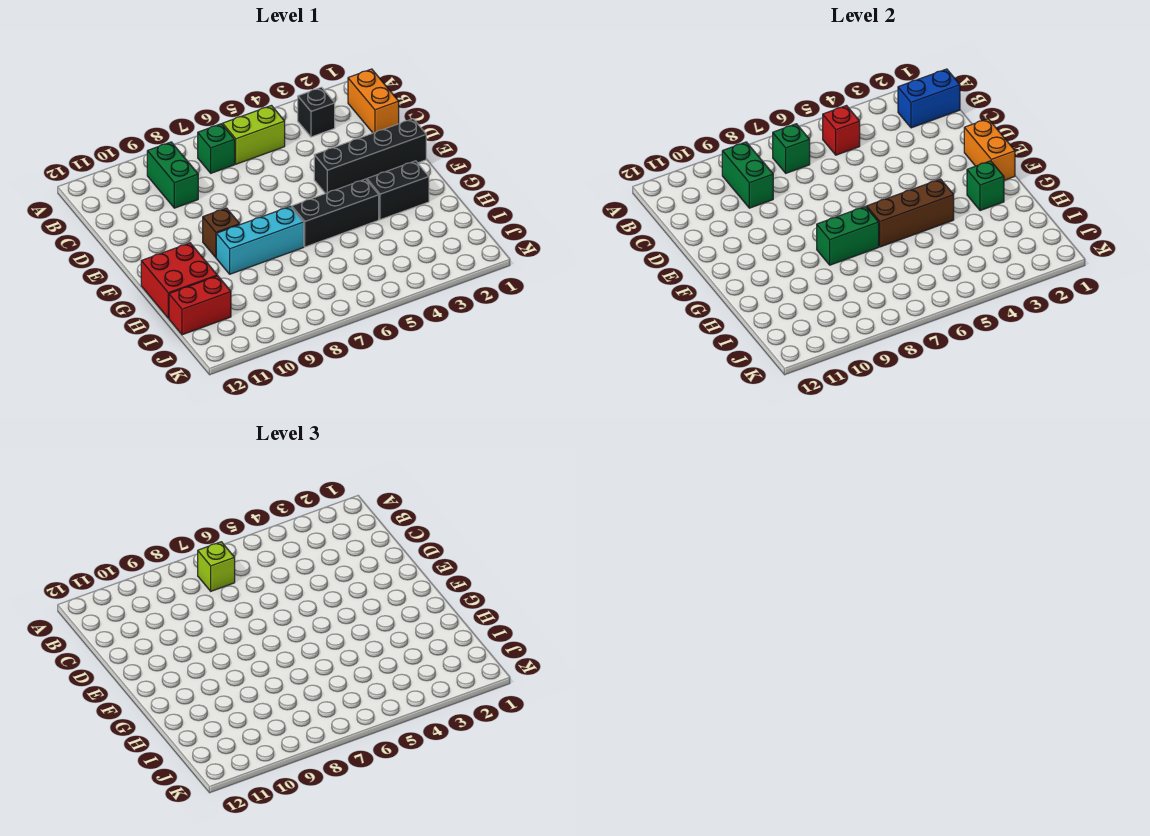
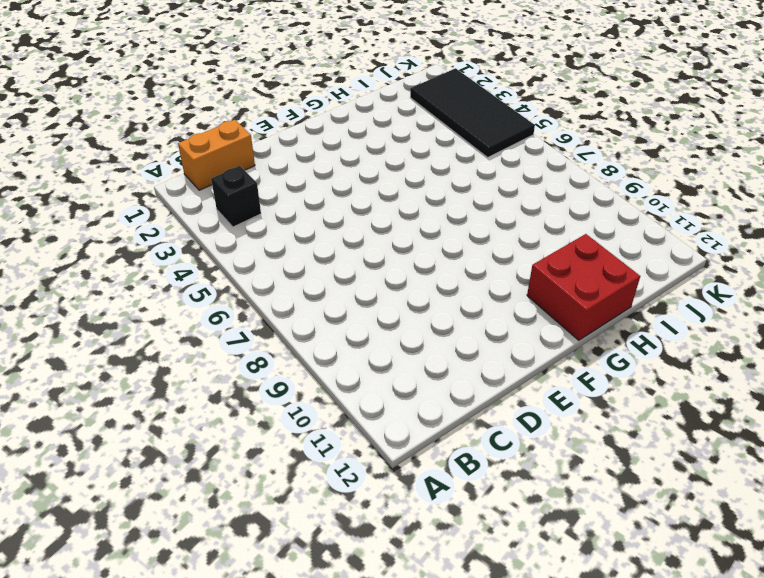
black tile J2:K5 level 1 -> none
none -> lime brick B5:B6 level 1
none -> green brick B7 level 1
none -> green brick B9:C9 level 1

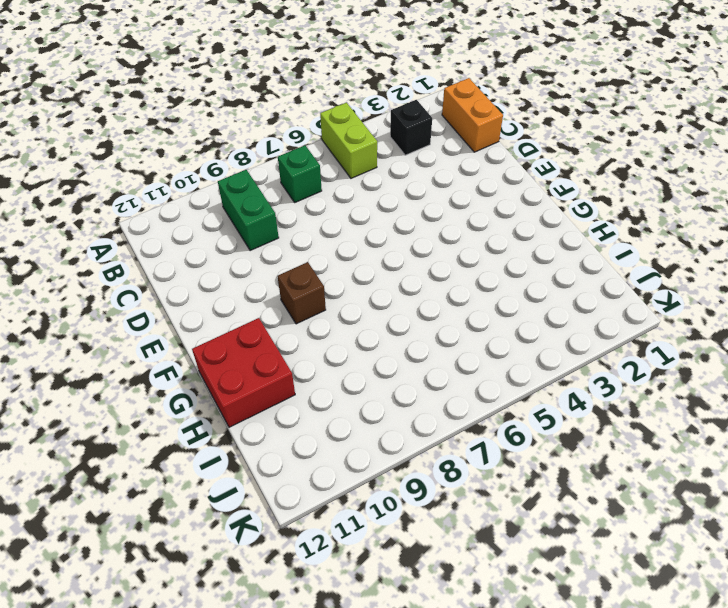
lime brick A5:B5 level 1 -> lime brick B5:B6 level 1
none -> black brick E1:E4 level 1
none -> black brick G2:G3 level 1
none -> black brick G4:G6 level 1

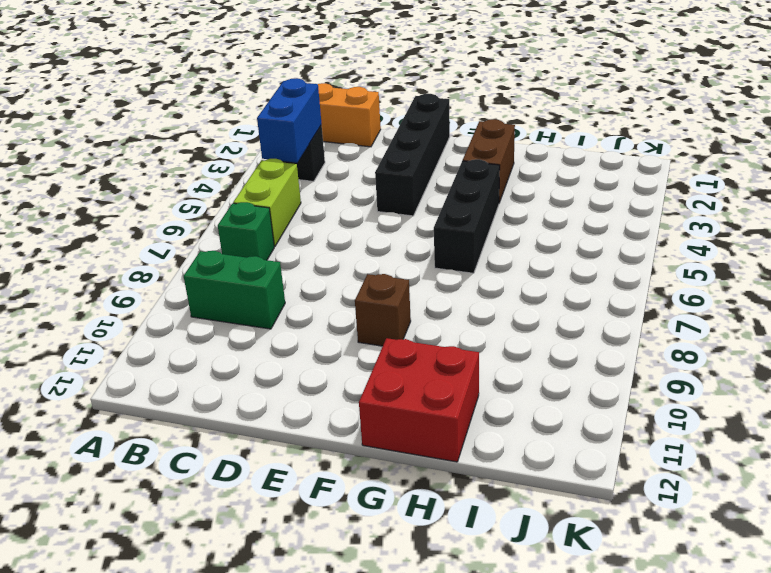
blue brick B3:B4 level 2 -> blue brick B1:B2 level 2
brown brick G2:G3 level 1 -> black brick G2:G3 level 1
none -> cyan brick G7:G9 level 1
none -> red brick I11:I12 level 1
none -> red brick B5 level 2

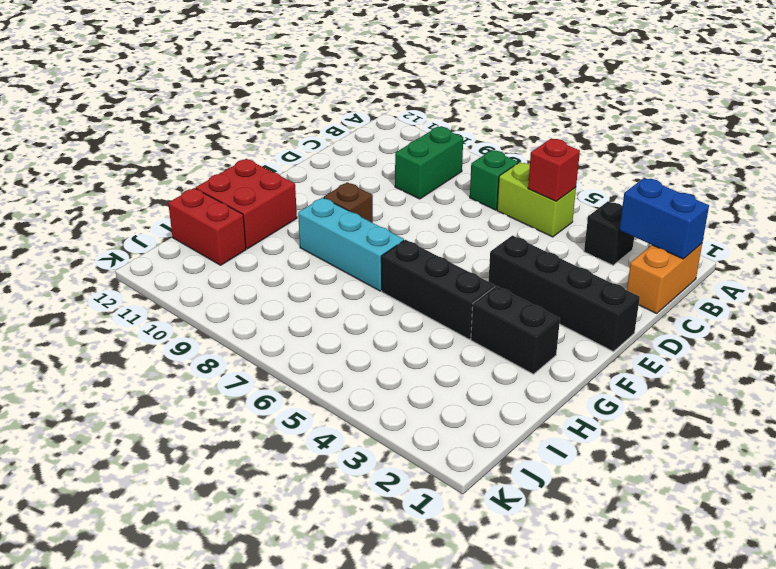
none -> green brick B7 level 2
none -> green brick B9:C9 level 2
none -> orange brick E1:F1 level 2

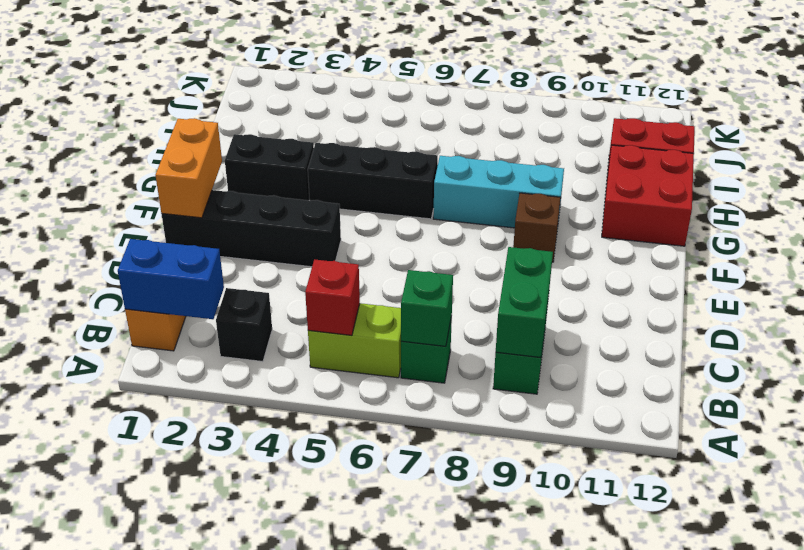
none -> green brick G2 level 2
none -> brown brick G4:G6 level 2
none -> green brick G7:G8 level 2

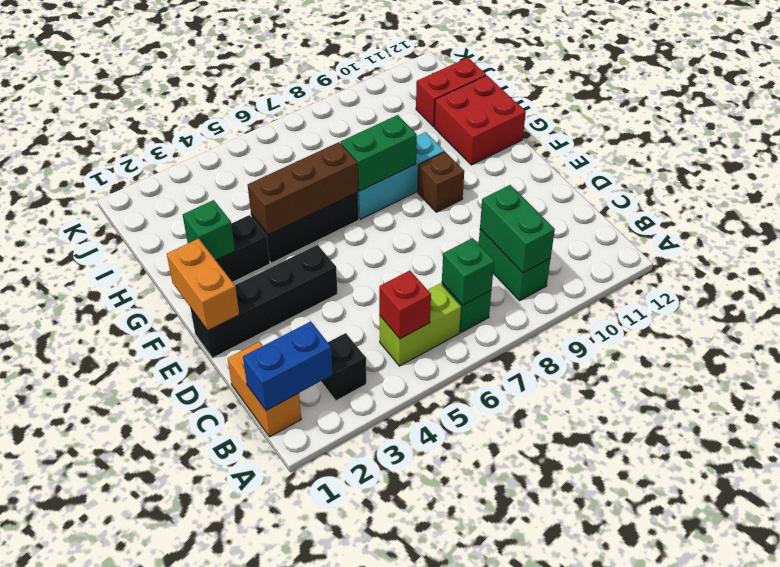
none -> lime brick B7 level 3

